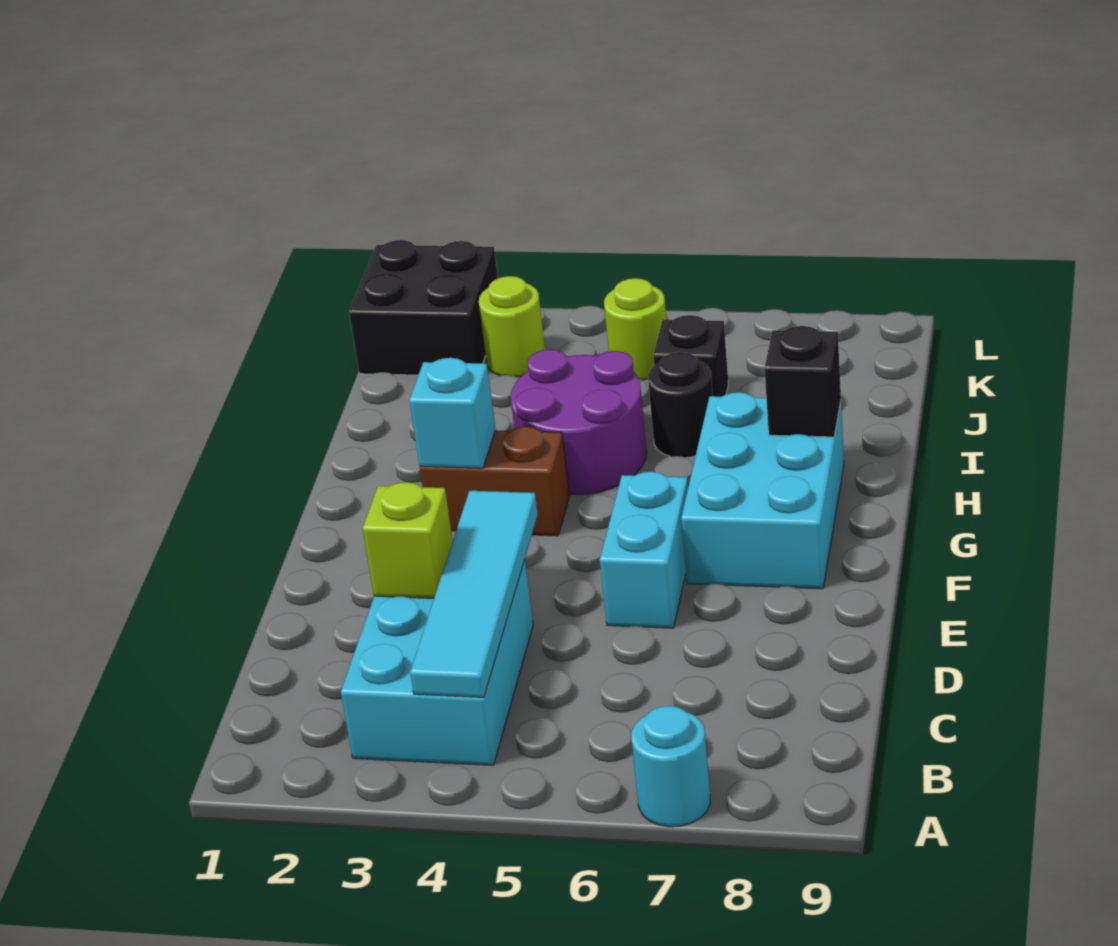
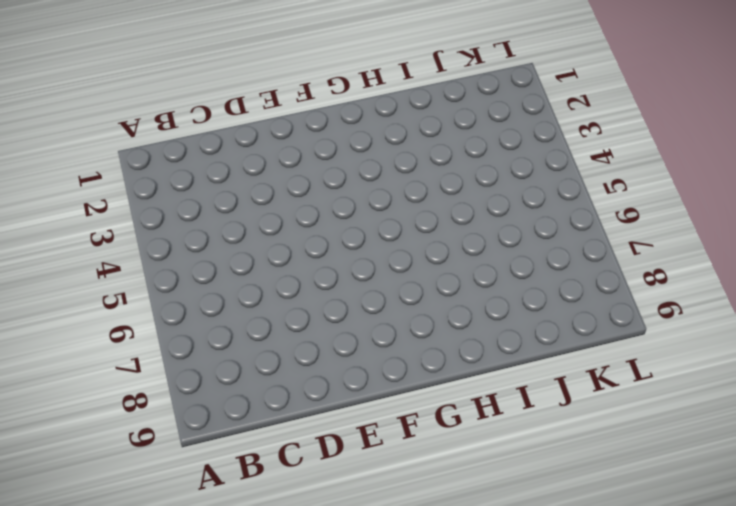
none -> cyan round brick A7 level 1
none -> cyan brick B3:D4 level 1
none -> cyan brick E6:F6 level 1

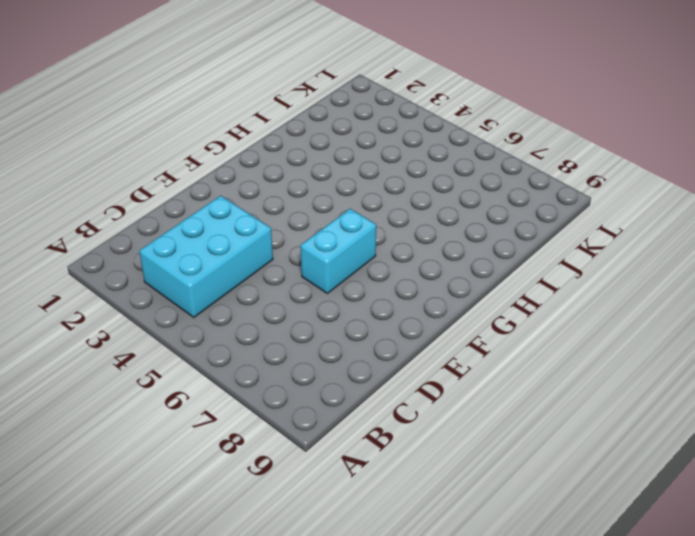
none -> cyan round brick A7 level 1
none -> cyan brick F7:H8 level 1
none -> brown brick G3:G4 level 1

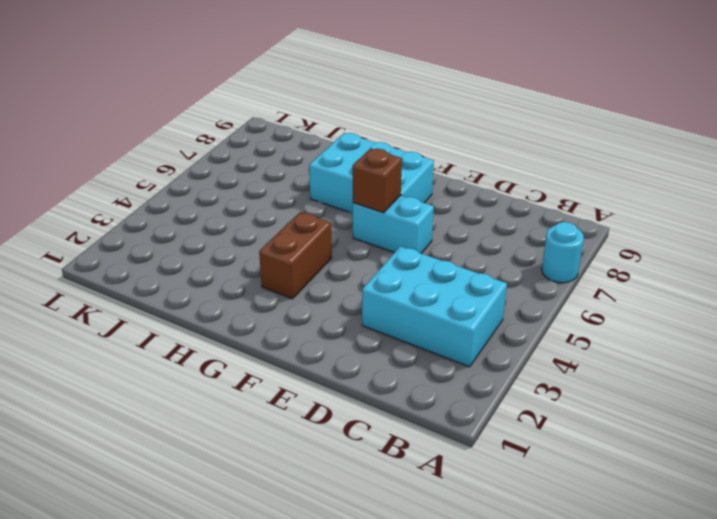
brown brick F6 level 2 -> none
none -> purple round brick H4:I5 level 1
none -> black round brick I6 level 1
none -> black brick J6 level 1

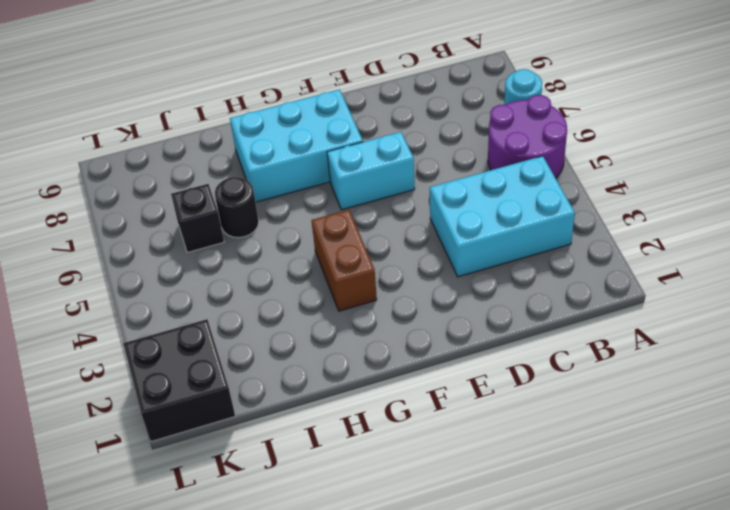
purple round brick A5:B6 level 1 -> purple round brick H4:I5 level 1
none -> lime round brick K3 level 1
none -> lime round brick K5 level 1
none -> cyan tile B4:E4 level 2

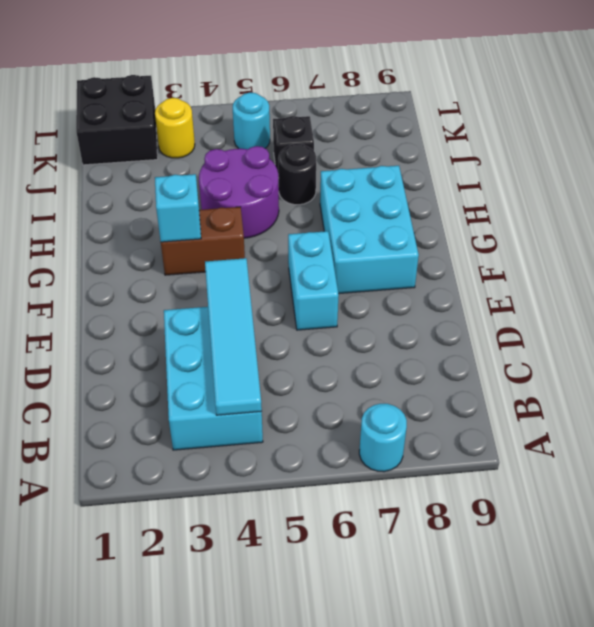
yellow round brick K3 level 1 -> lime round brick K3 level 1
cyan round brick K5 level 1 -> lime round brick K5 level 1
none -> lime brick D3 level 2
none -> black brick H8 level 2

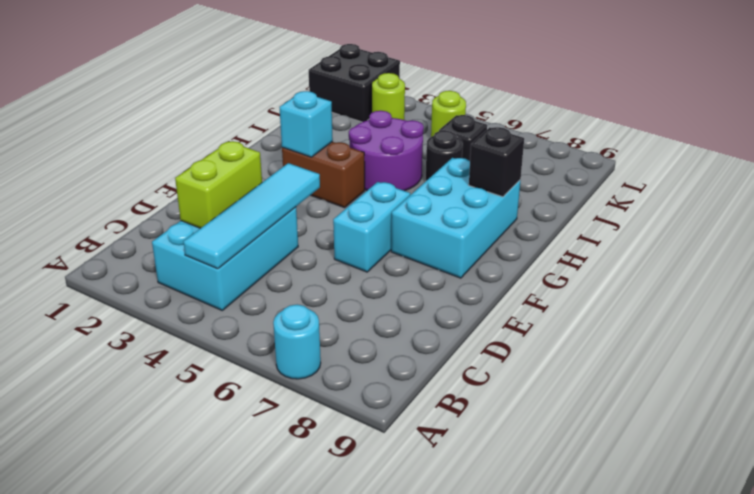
lime brick C3:D3 level 2 -> lime brick D3 level 2

